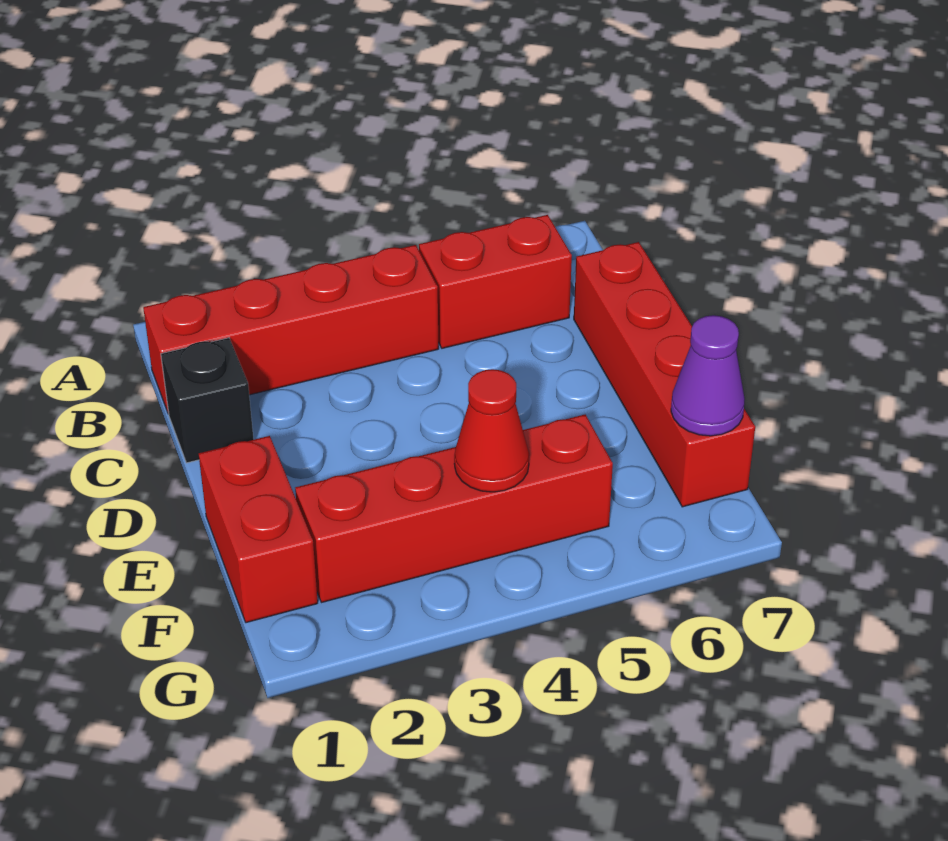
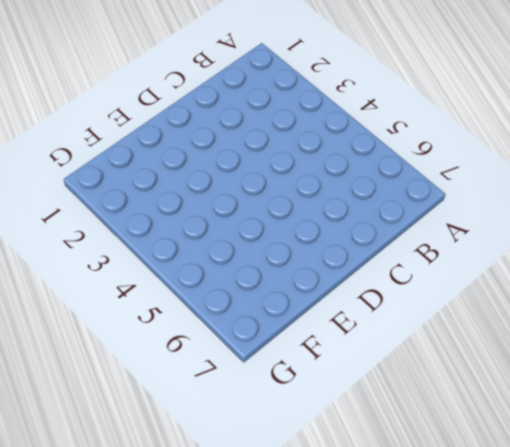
none -> red brick B1:B4 level 1
none -> red brick B5:B6 level 1

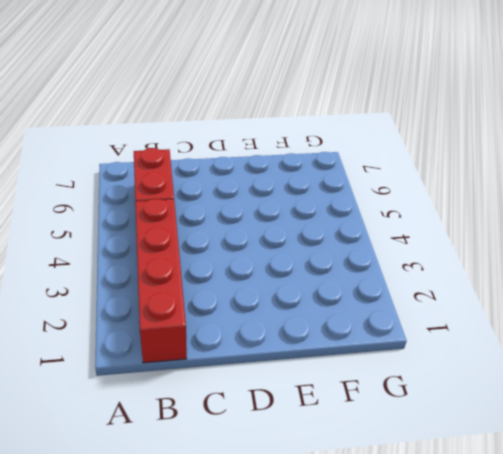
none -> black brick C1 level 1
none -> red brick C7:F7 level 1

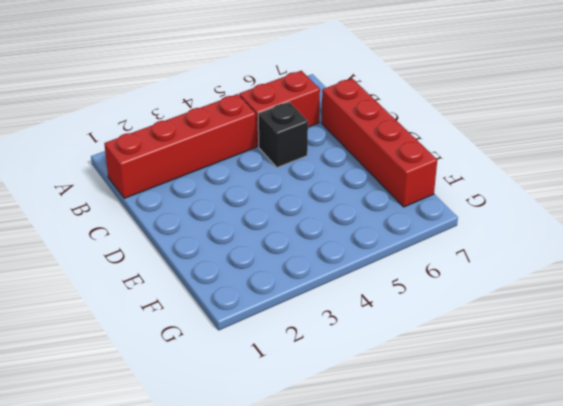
black brick C5 level 1 -> black brick C1 level 1
none -> red brick E1:F1 level 1
none -> red brick F2:F5 level 1

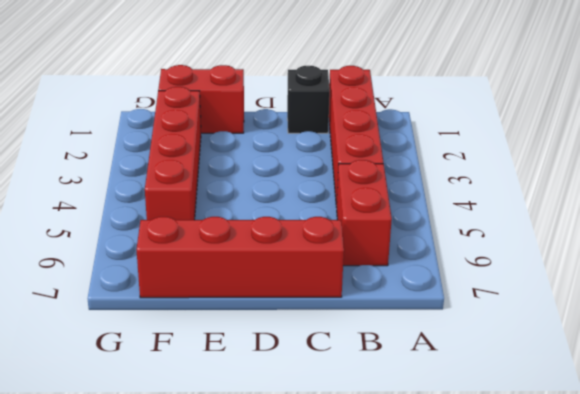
none -> red cone F4 level 2
none -> purple cone F7 level 2

